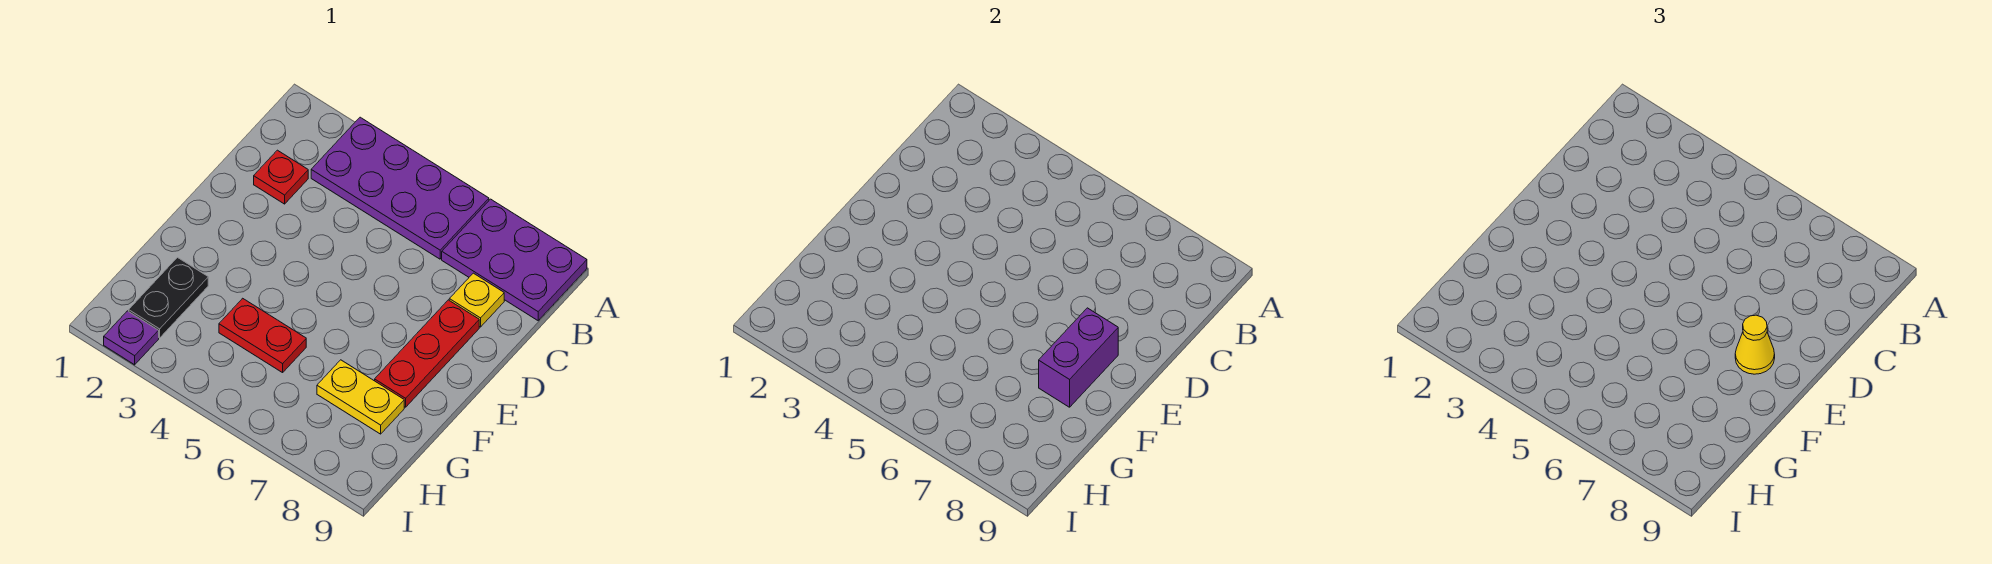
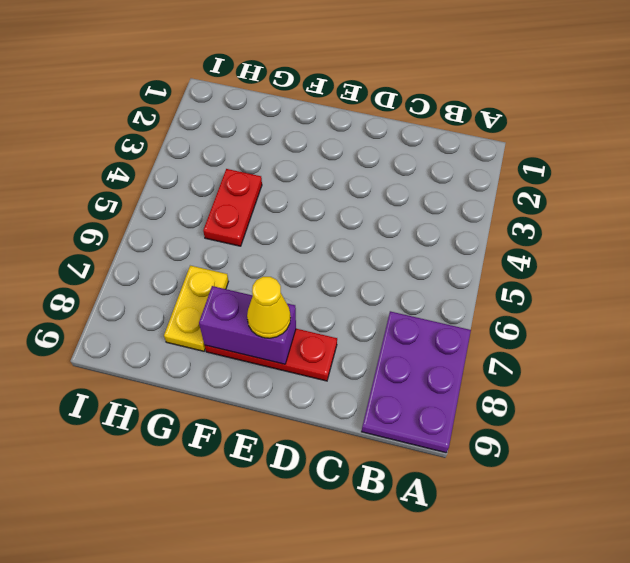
none -> purple plate A3:B6 level 1
none -> red plate C2 level 1

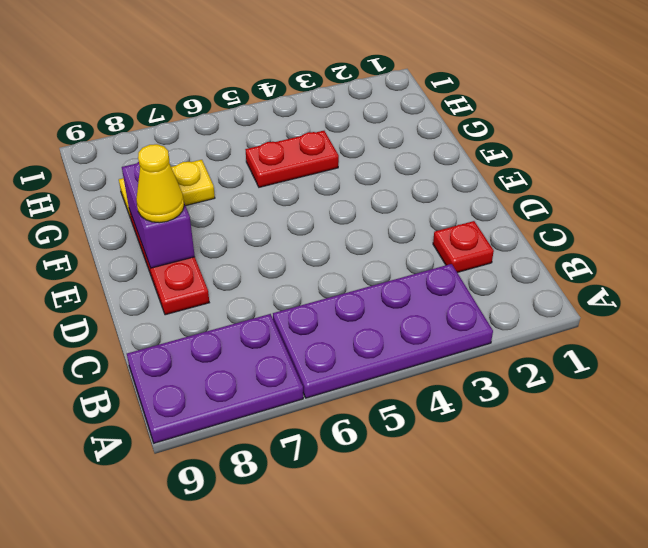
none -> yellow plate C8 level 1
none -> black plate G2:H2 level 1

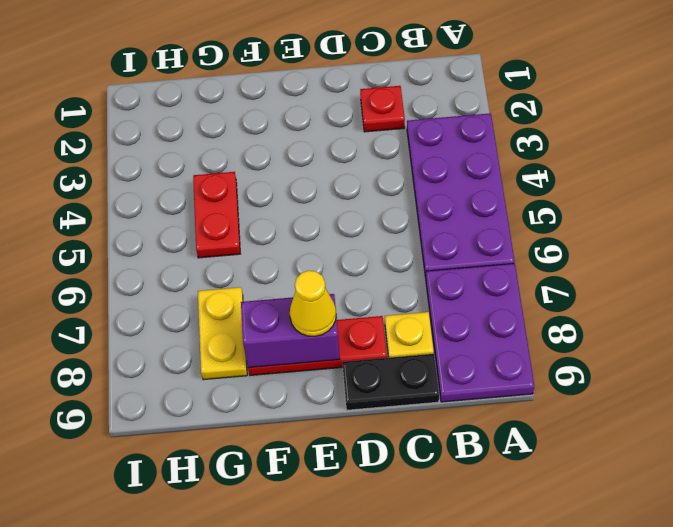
black plate C9:D9 level 1 -> black plate G2:H2 level 1
none -> purple plate I2 level 1

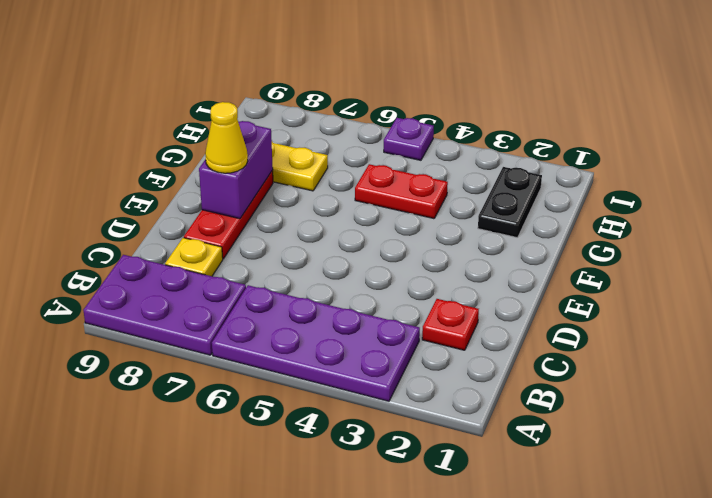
purple plate I5 level 1 -> purple plate I2 level 1

